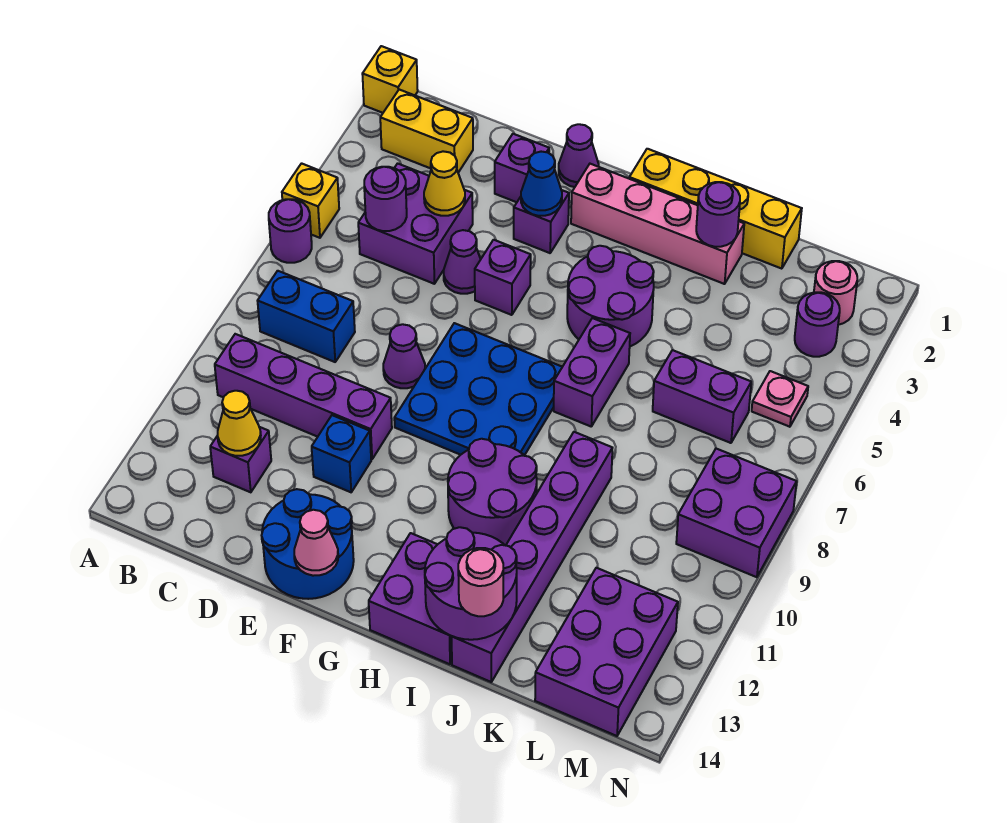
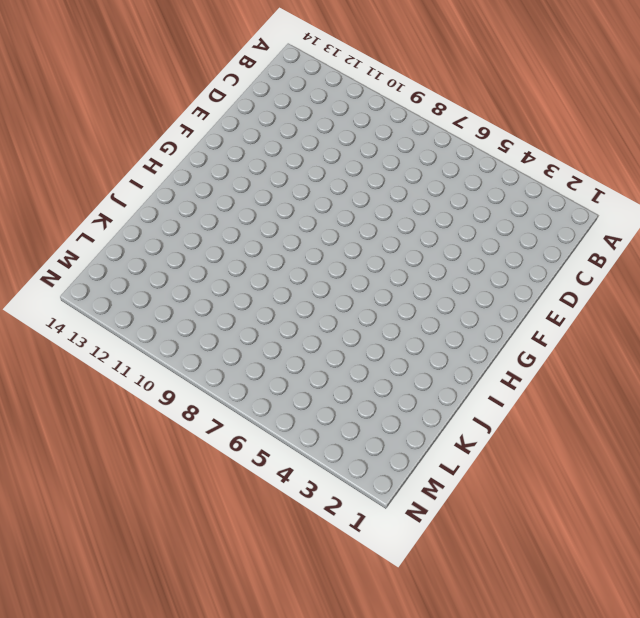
none -> yellow brick A1 level 1
none -> yellow brick A5 level 1
none -> purple round brick A6 level 1
none -> yellow brick B2:C2 level 1

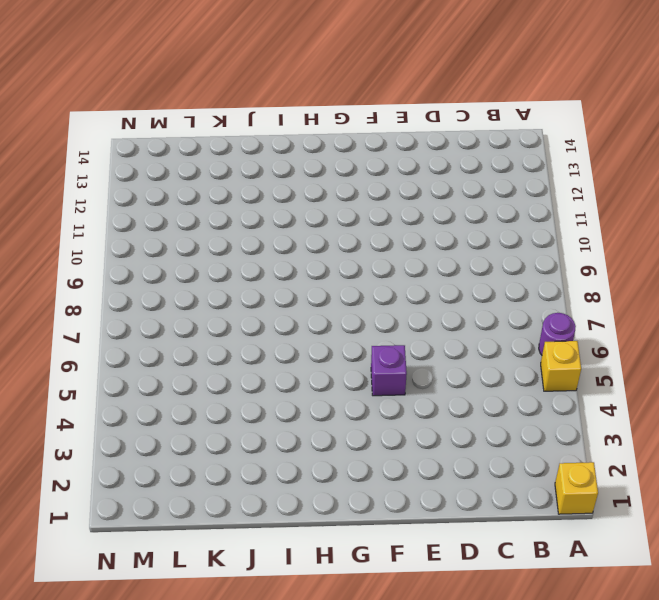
none -> yellow brick B2:C2 level 1
none -> blue brick B8:C8 level 1
none -> purple brick B10:E10 level 1
none -> purple brick C4:D5 level 1

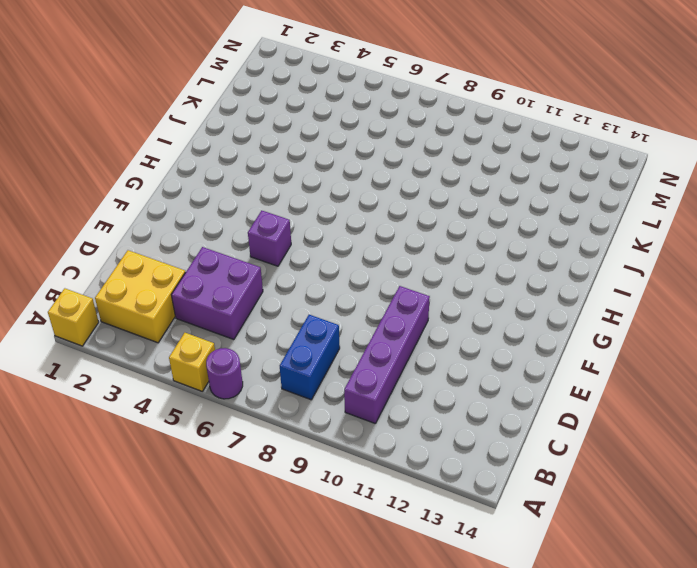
yellow brick B2:C3 level 1 -> yellow brick B2:C2 level 1
none -> purple brick C12 level 1
none -> purple brick E2 level 1
none -> purple cone E5 level 1
none -> purple cone E8 level 1

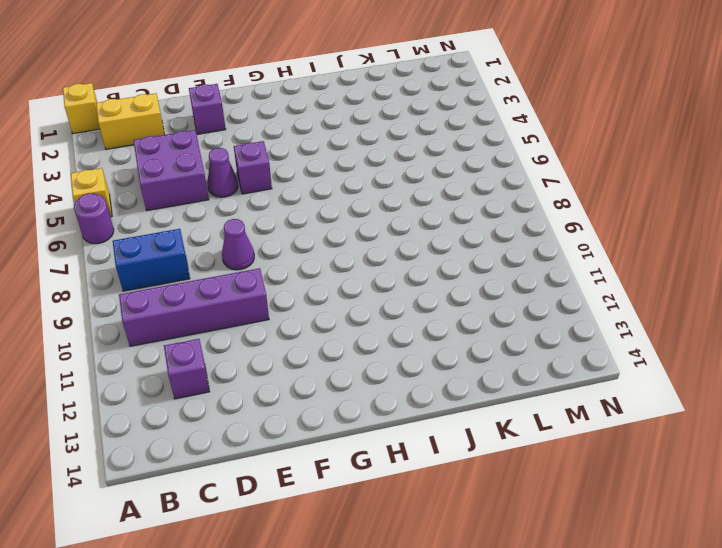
none -> blue brick E11 level 1
none -> blue round brick E13:F14 level 1
none -> purple cone F1 level 1
none -> purple brick F3 level 1

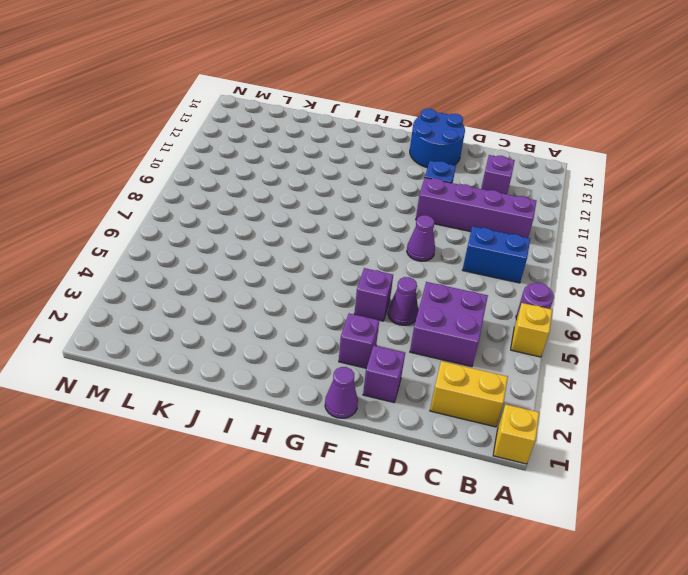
none -> blue plate F7:H9 level 1
none -> pink brick G2:J2 level 1
none -> yellow brick H1:K1 level 1
none -> purple round brick H4:I5 level 1

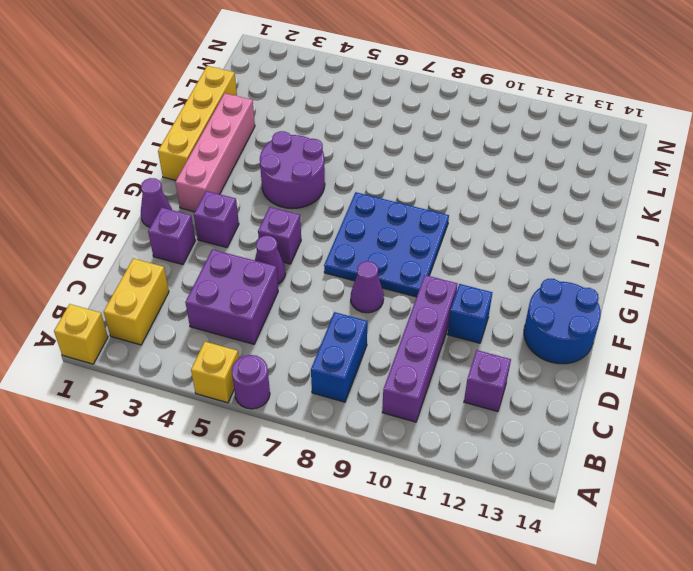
none -> purple round brick H10:I11 level 1
none -> purple brick H13:I14 level 1
none -> purple brick I6:I7 level 1
none -> purple brick J9:J14 level 1

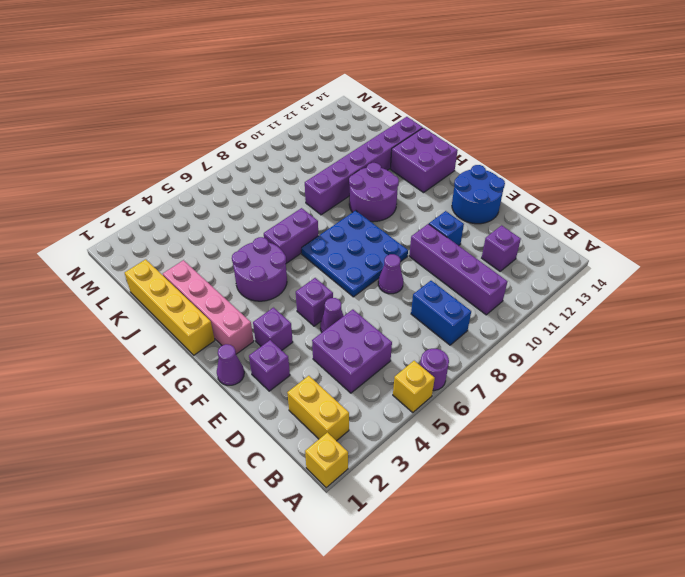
none -> purple brick K6:L6 level 1
none -> purple brick L12:M14 level 1
none -> pink round brick M2 level 1
none -> purple round brick M3 level 1

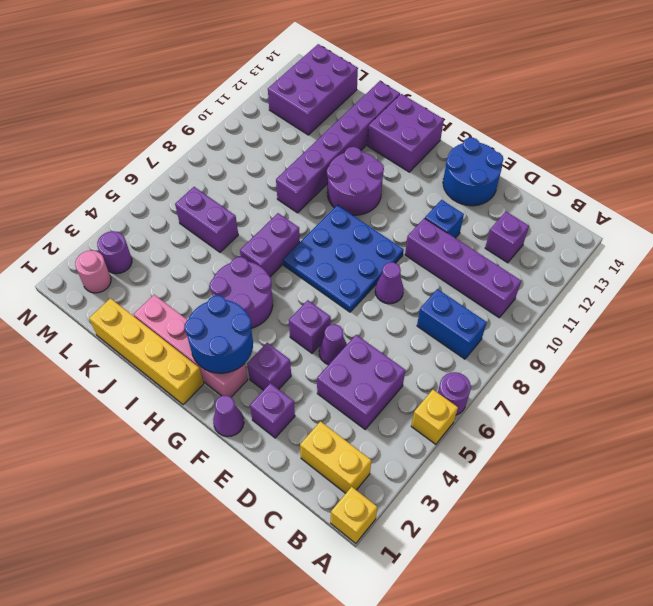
blue round brick G2:H3 level 2 -> none
none -> pink plate M5 level 1
none -> purple brick M8:N9 level 1
none -> purple round brick C5 level 2
none -> yellow cone C12 level 2

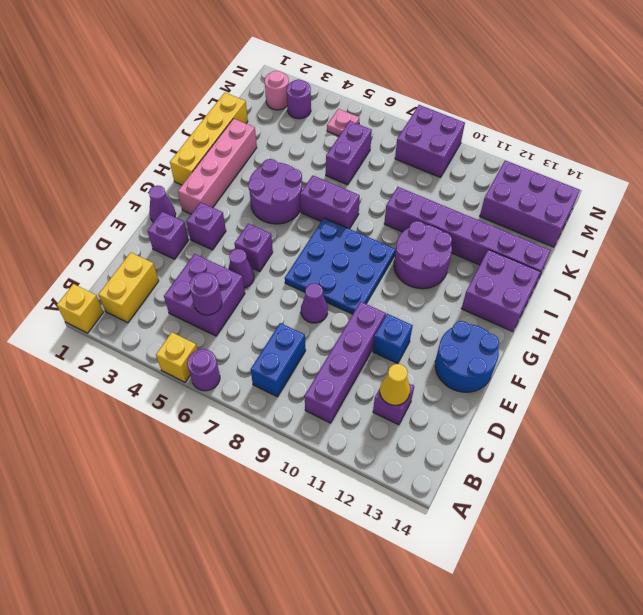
none -> yellow cone D4 level 2
none -> blue cone F3 level 2
none -> pink cone F14 level 2
none -> purple round brick I13:J14 level 2

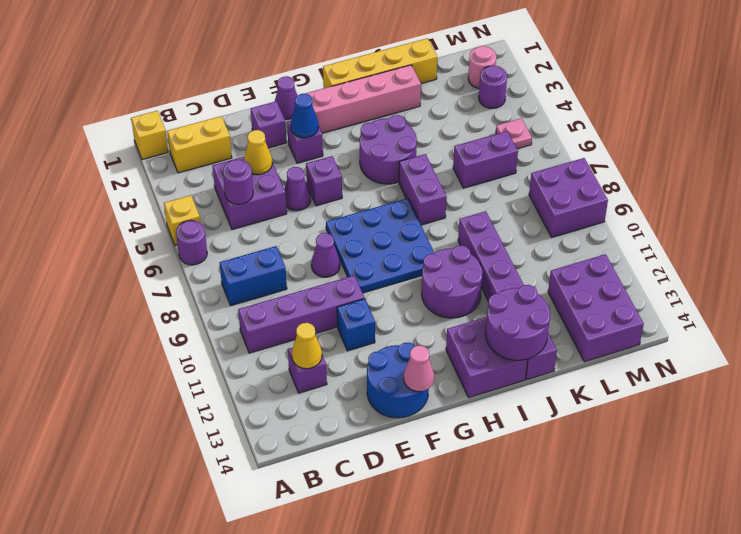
none -> purple round brick J2 level 2
none -> pink round brick J14 level 3

